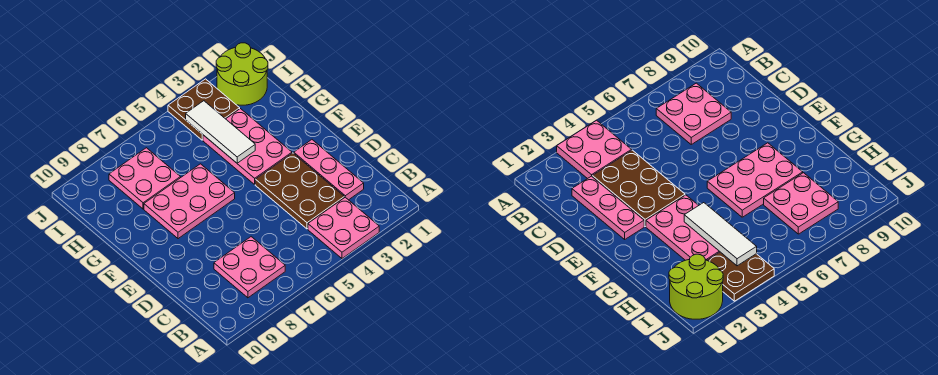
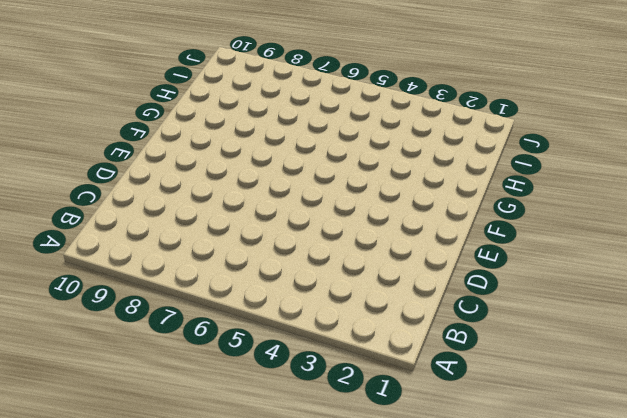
none -> pink plate A3:B4 level 1
none -> pink plate B7:C8 level 1

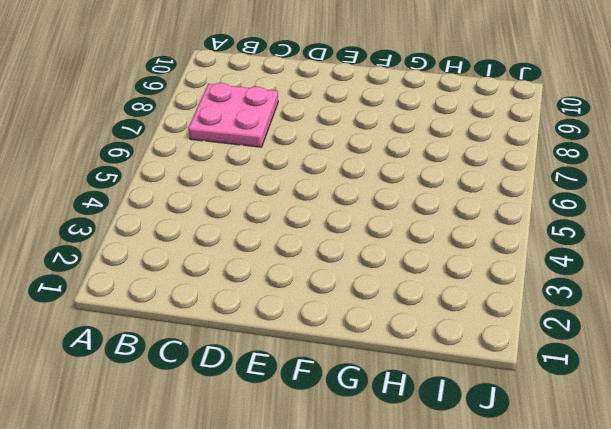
none -> pink plate A3:B4 level 1
none -> pink plate C2:E2 level 1

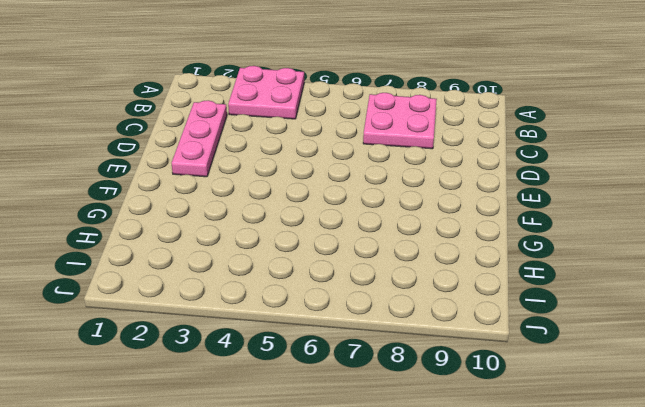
none -> brown plate C3:E4 level 1
none -> pink plate F3:H4 level 1

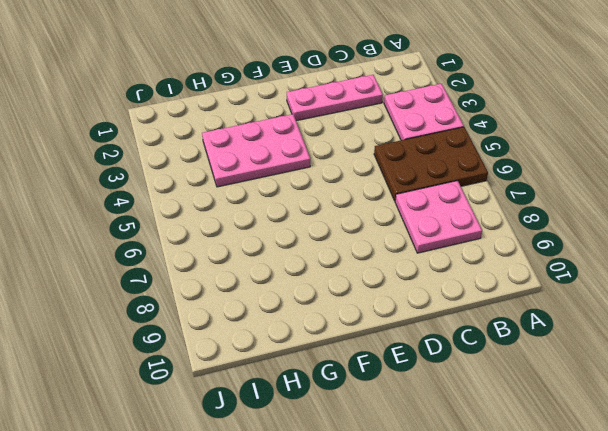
brown plate A5:C6 level 1 -> brown plate C3:E4 level 1
none -> pink plate F6:G8 level 1
none -> pink plate H7:I8 level 1

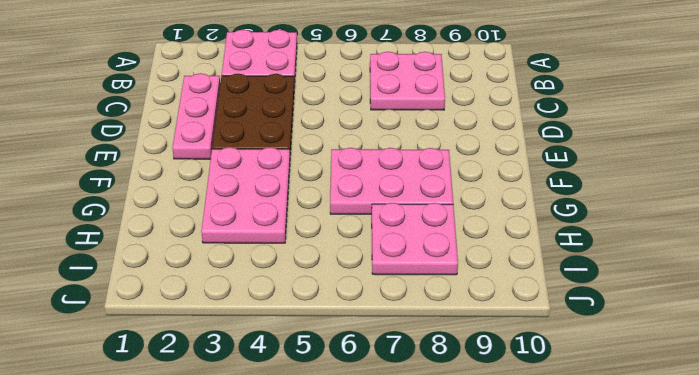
none -> lime round brick I1:J2 level 1
none -> brown plate I3:J4 level 1

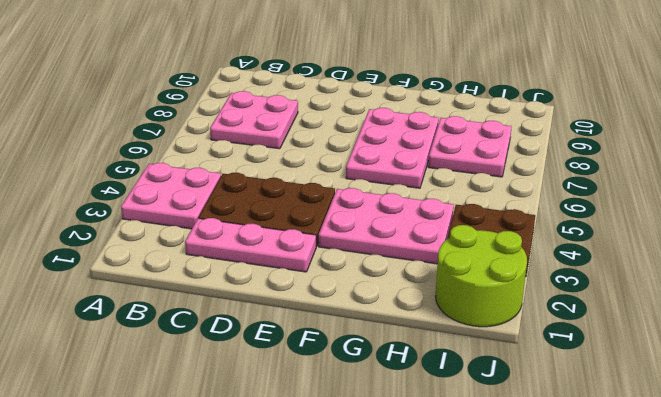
none -> white tile G4:I4 level 2

